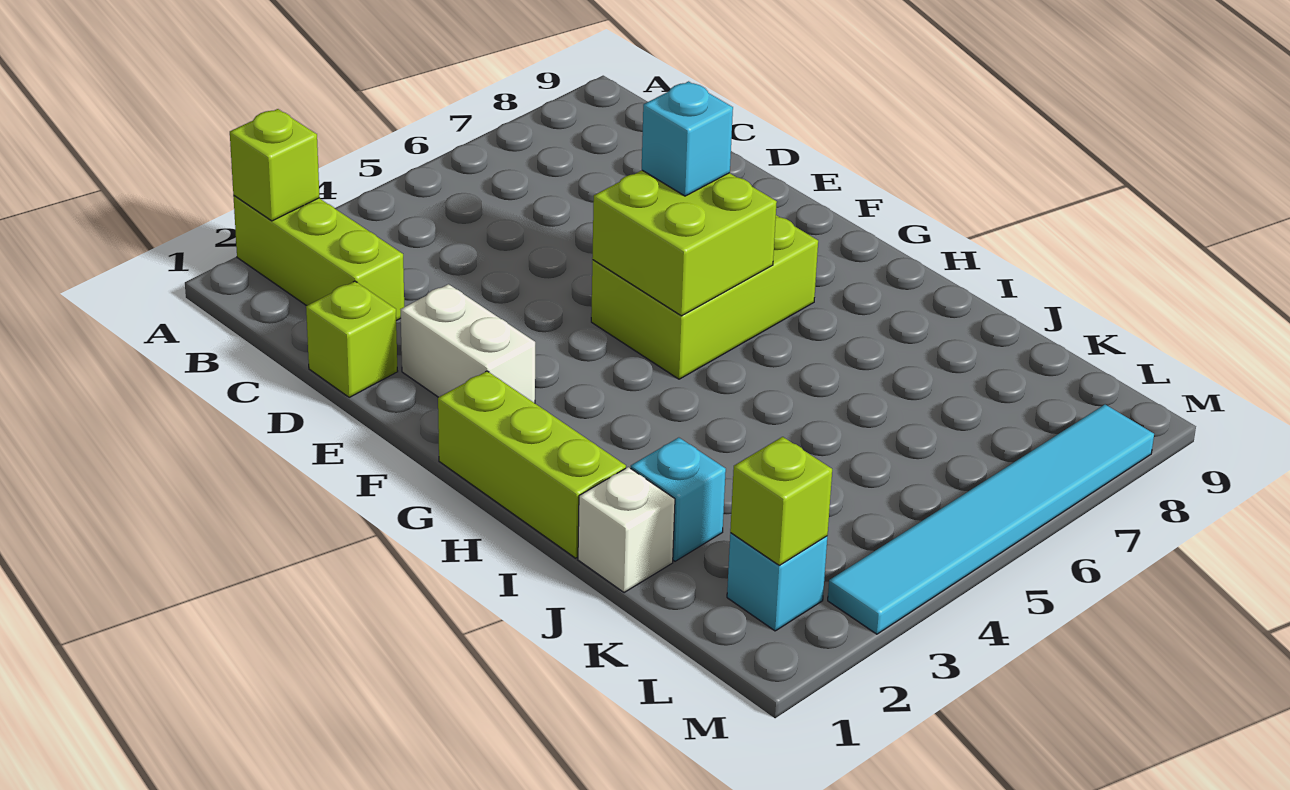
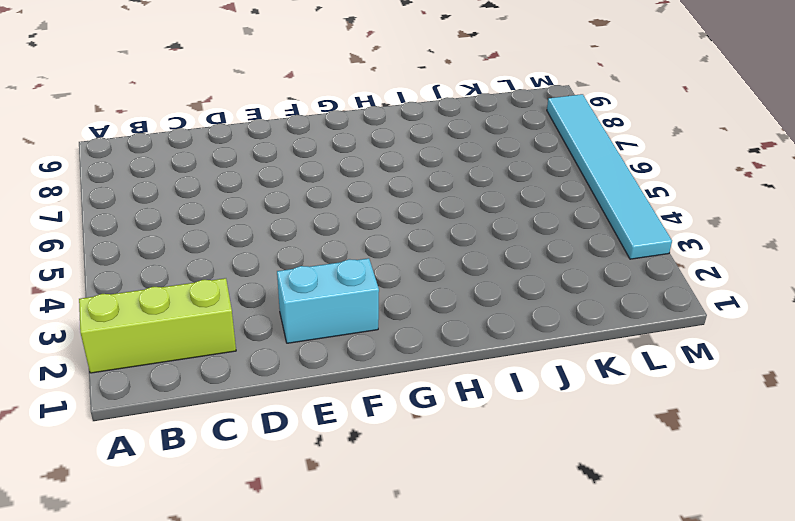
cyan brick E2:F2 level 1 -> white brick E2:F2 level 1
none -> lime brick D1 level 1
none -> lime brick F5:G7 level 1
none -> lime brick G1:I1 level 1

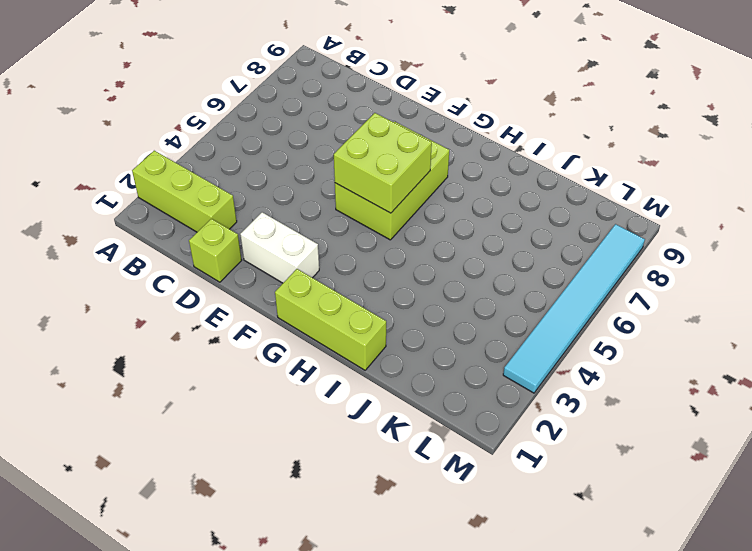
none -> white brick J1 level 1
none -> cyan brick J2 level 1
none -> cyan brick L2 level 1

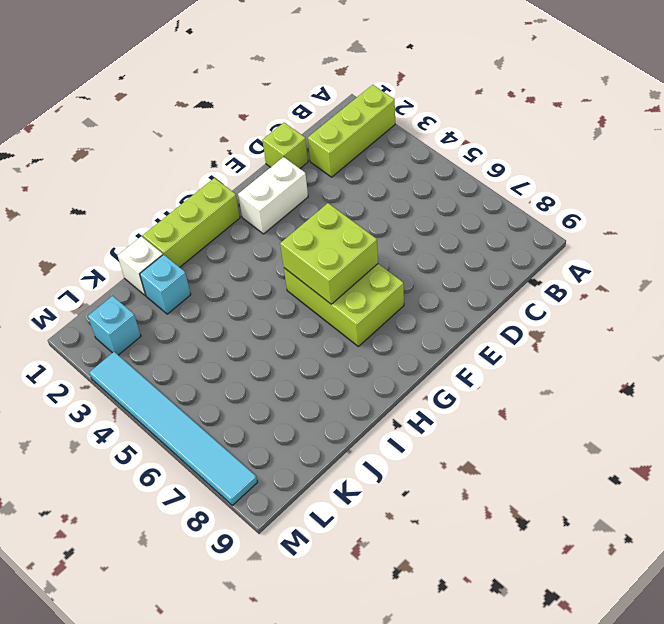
none -> lime brick A2 level 2
none -> lime brick L2 level 2
none -> cyan brick F6 level 3

